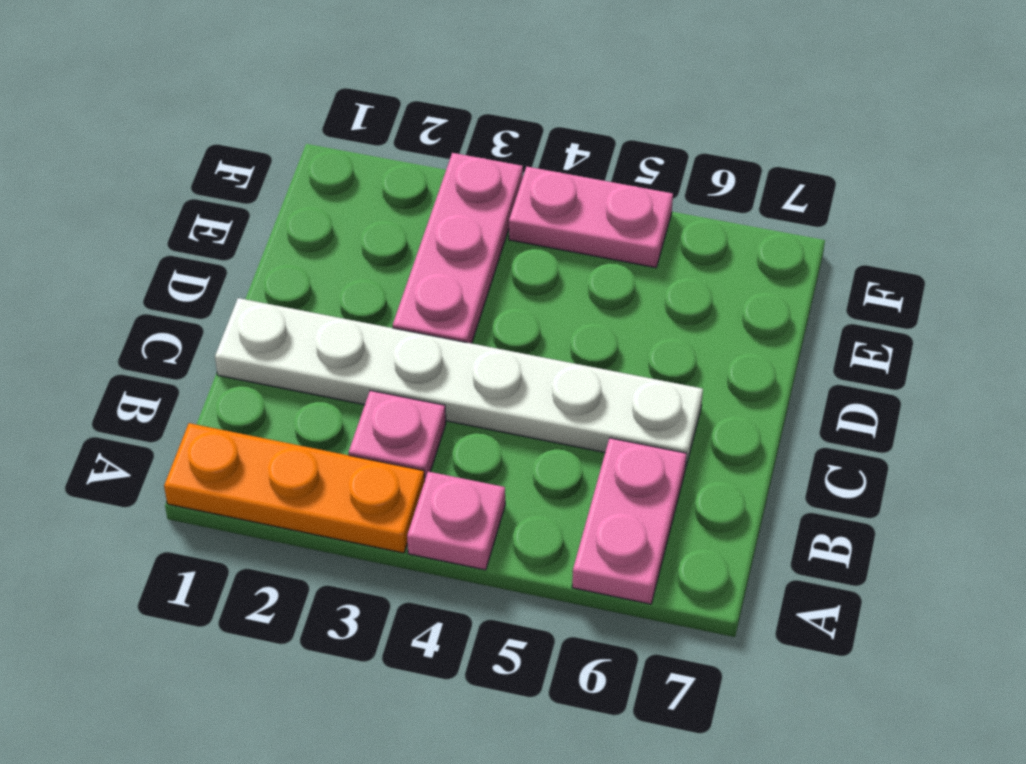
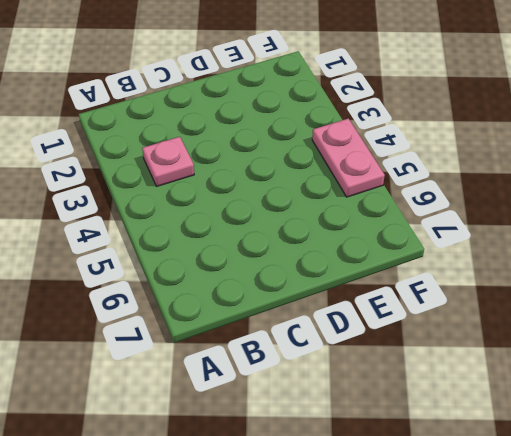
none -> orange plate A1:A3 level 1
none -> pink plate A4 level 1

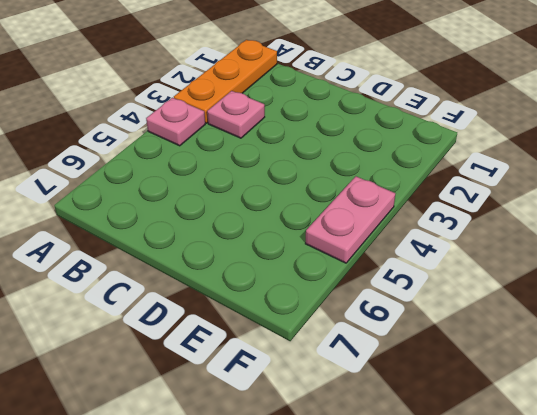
none -> pink plate A6:B6 level 1
none -> white plate C1:C6 level 1

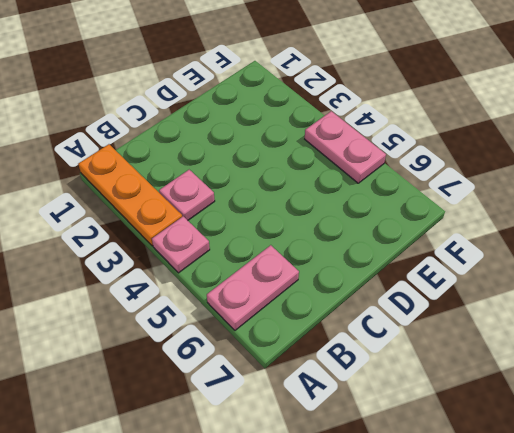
none -> white plate C1:C6 level 1
none -> pink plate D3:F3 level 1

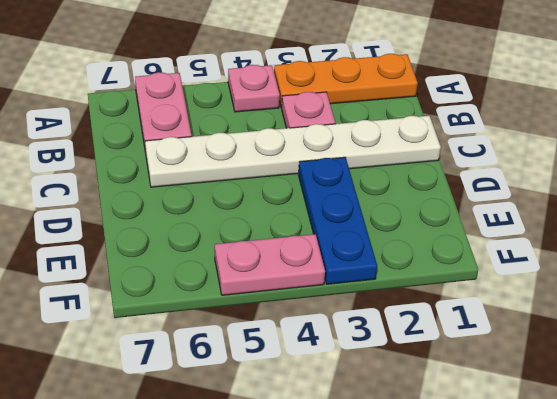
blue plate D3:F3 level 1 -> pink plate D3:F3 level 1

